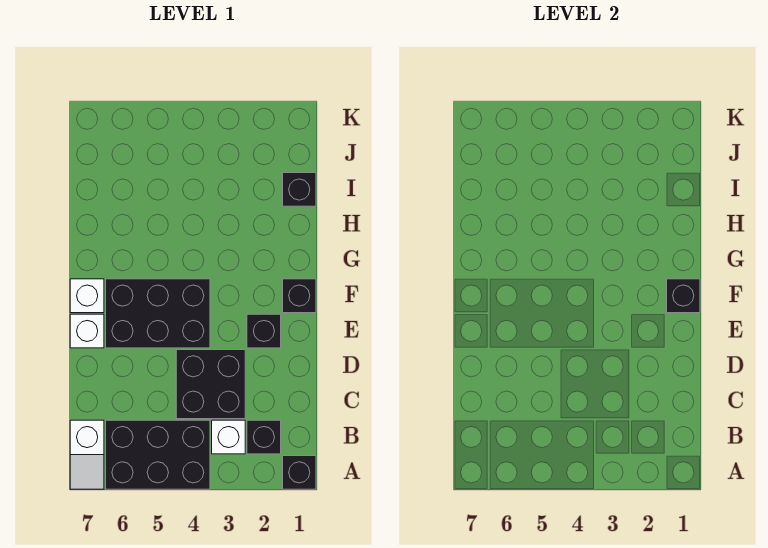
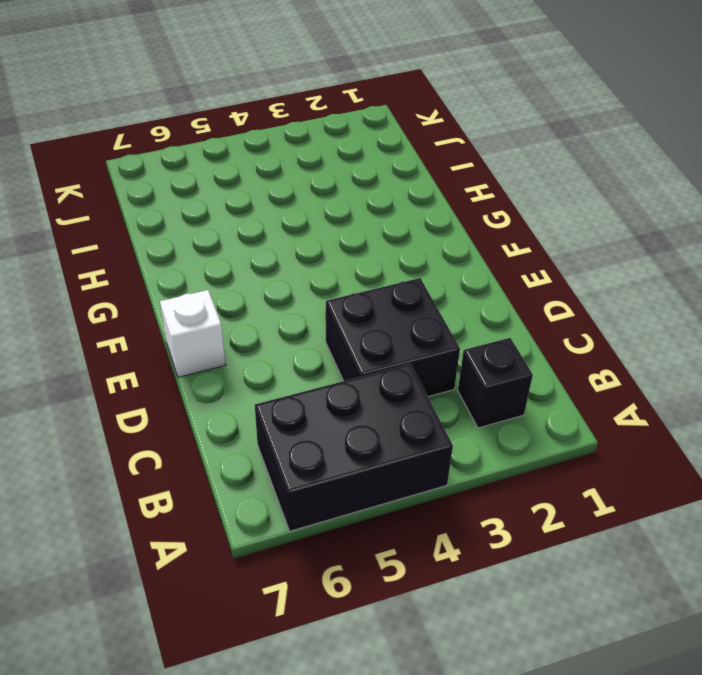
none -> black brick A1 level 1
none -> white slope A7:B7 level 1 top B
none -> white brick B3 level 1

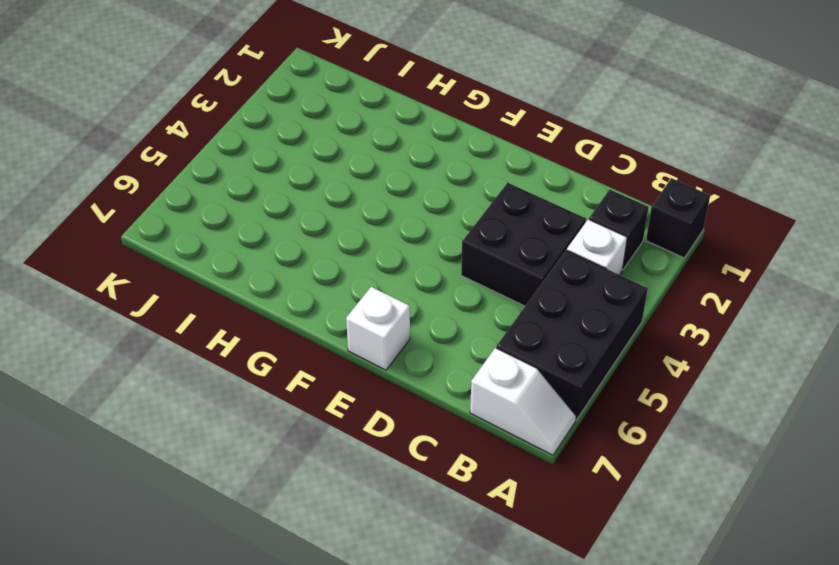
none -> black brick E2 level 1
none -> black brick E4:F6 level 1
none -> black brick F1 level 1

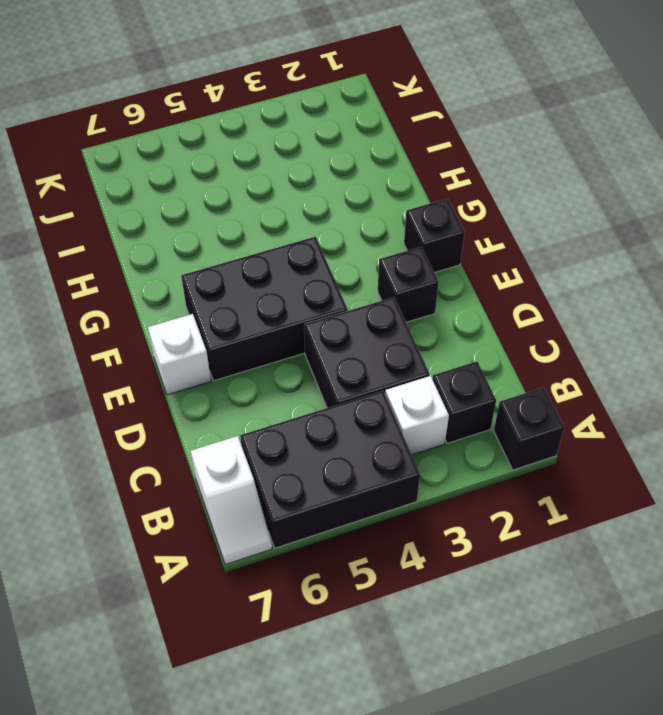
none -> white brick F7 level 1
none -> black brick I1 level 1
none -> black brick F1 level 2

